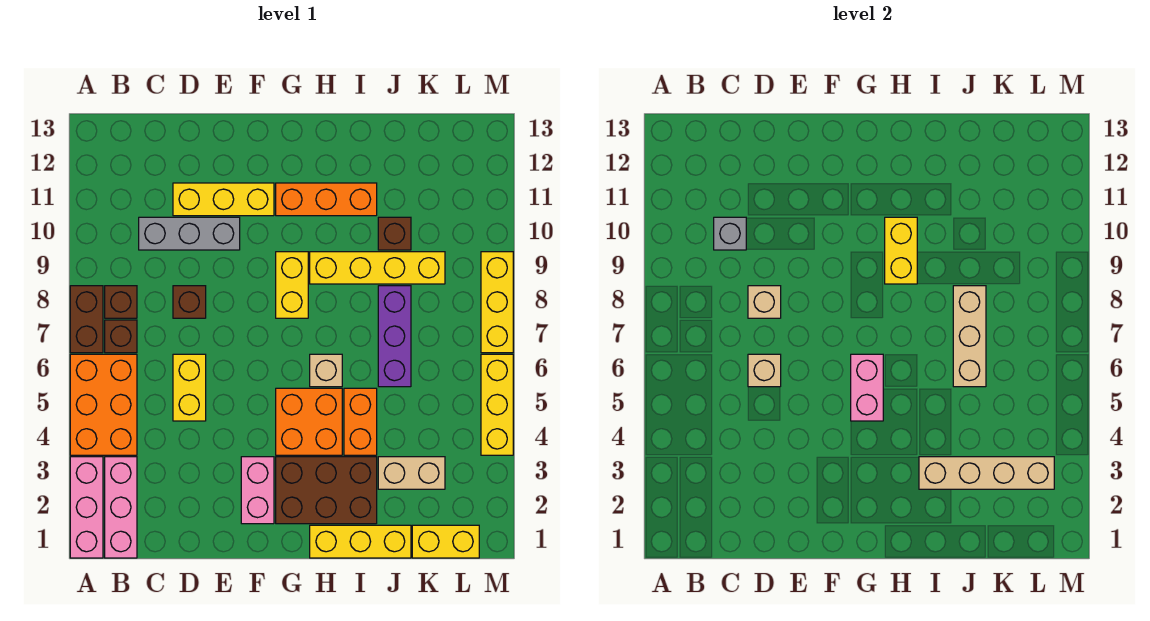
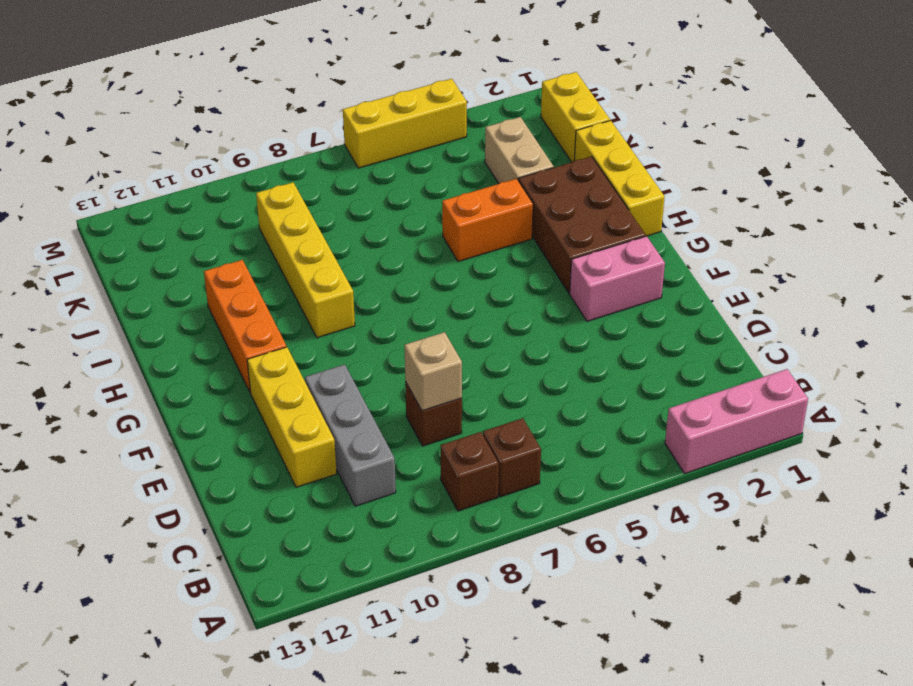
none -> orange brick A4:B6 level 1
none -> brown brick A7:A8 level 1
none -> pink brick B1:B3 level 1
none -> yellow brick D5:D6 level 1

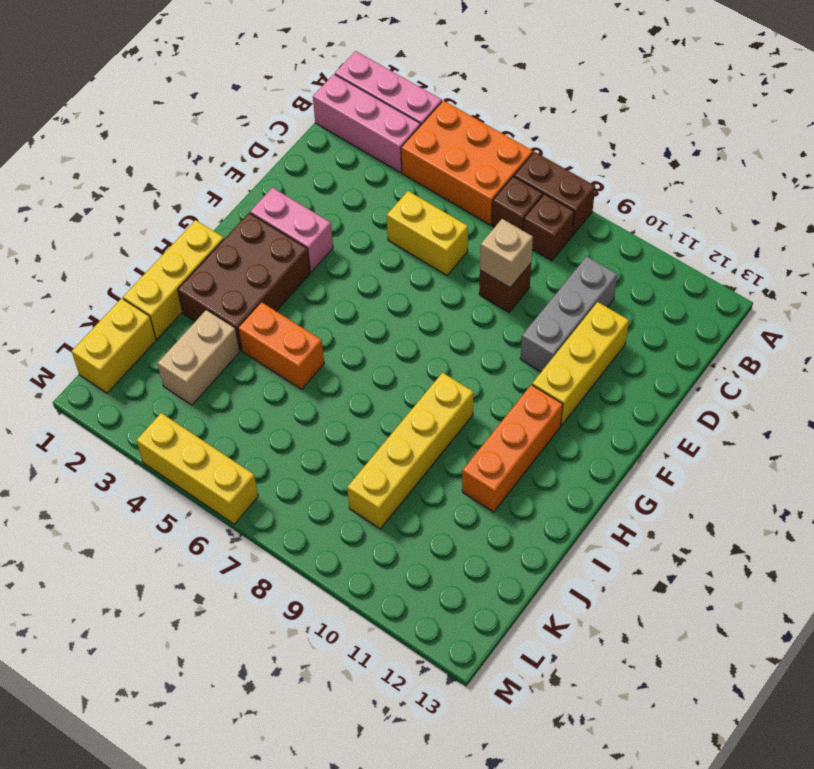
none -> orange brick G4:H5 level 1
none -> yellow brick G8:G9 level 1
none -> tan brick H6 level 1
none -> purple brick J6:J8 level 1

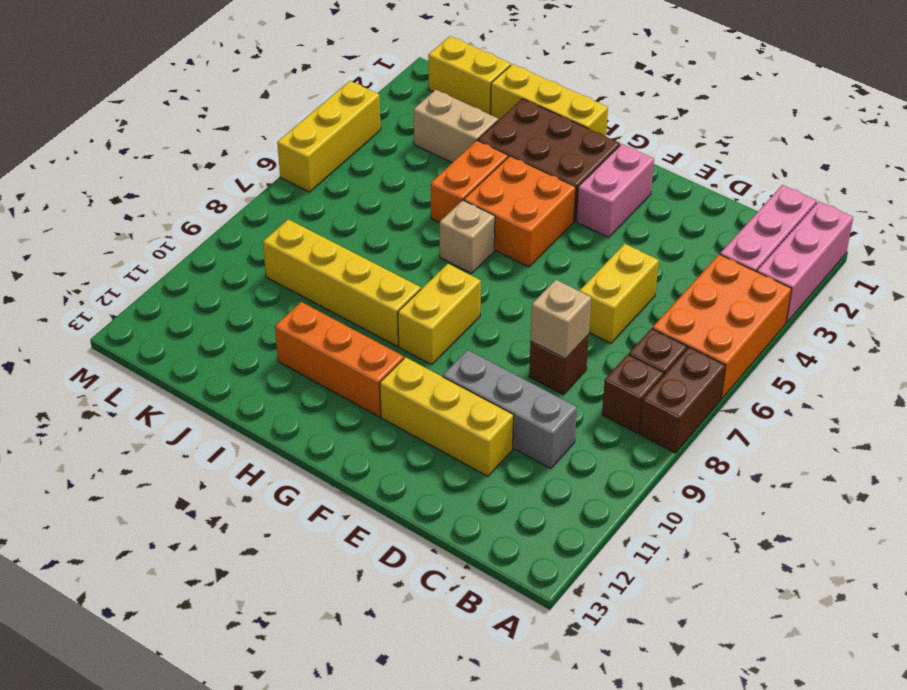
none -> purple brick J6:J8 level 1
none -> brown brick J10 level 1
none -> yellow brick M7:M9 level 1
none -> grey brick C10 level 2

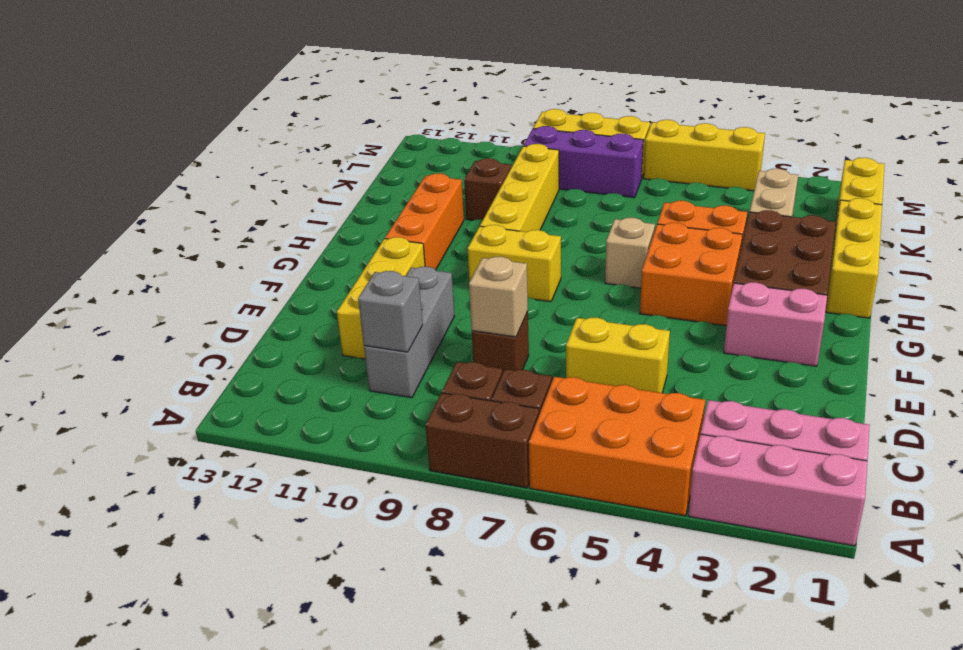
purple brick L7:L9 level 1 -> purple brick J6:J8 level 1
none -> tan brick D6 level 2
none -> pink brick G5:G6 level 2
none -> yellow brick H9:H10 level 2
none -> tan brick I3:L3 level 2

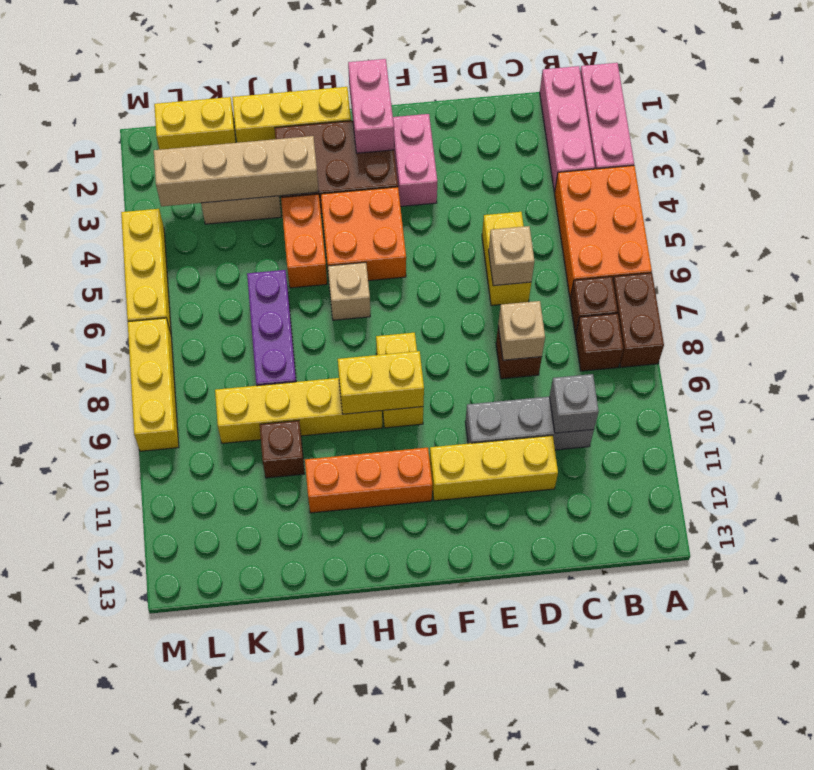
pink brick G1:G2 level 2 -> pink brick G5:G6 level 2
yellow brick G9:H9 level 2 -> yellow brick H9:H10 level 2
none -> tan brick J6:J8 level 2

